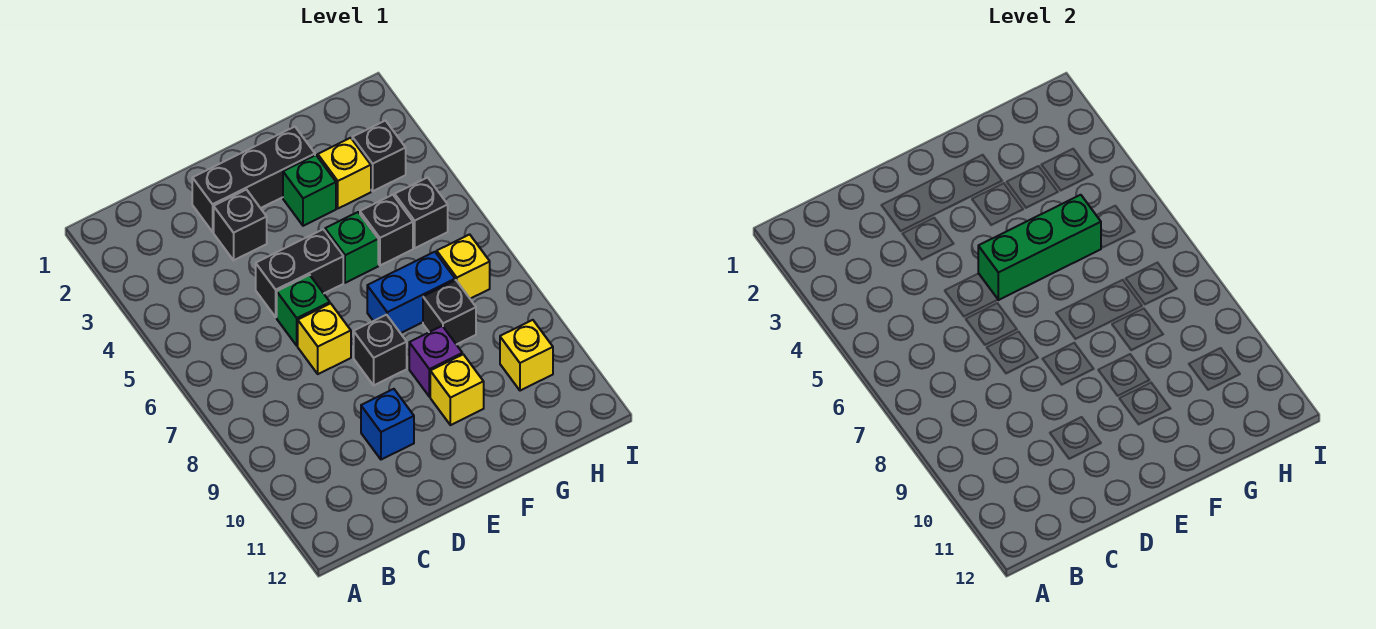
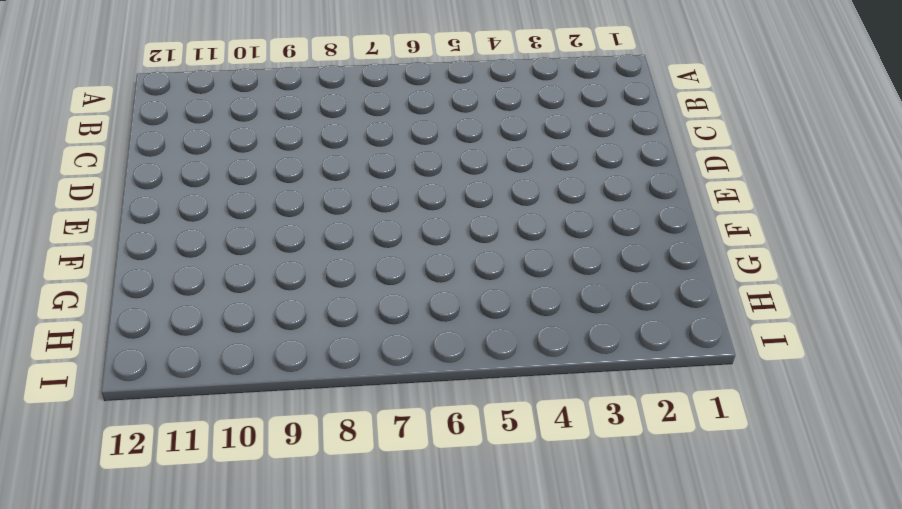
none -> black brick D2:F2 level 1
none -> black brick D3 level 1
none -> black brick D5:E5 level 1

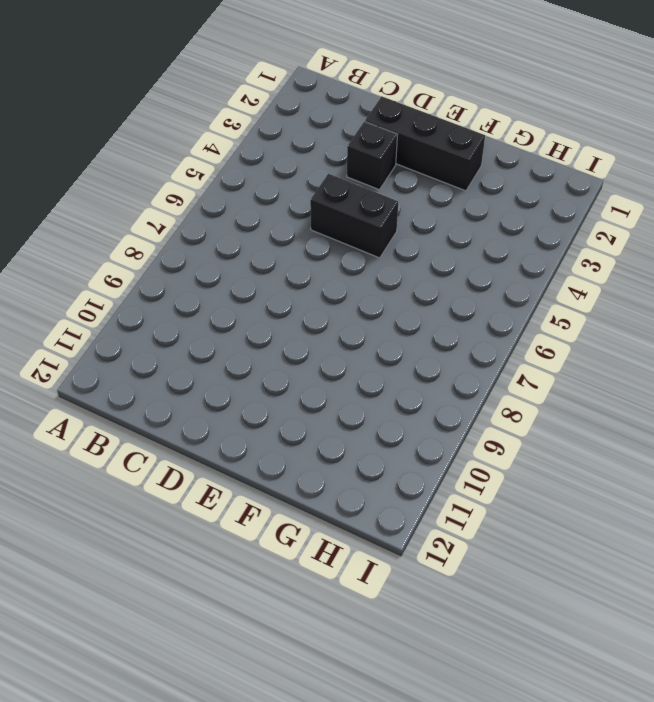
none -> green brick D6 level 1
none -> yellow brick D7 level 1
none -> blue brick D10 level 1

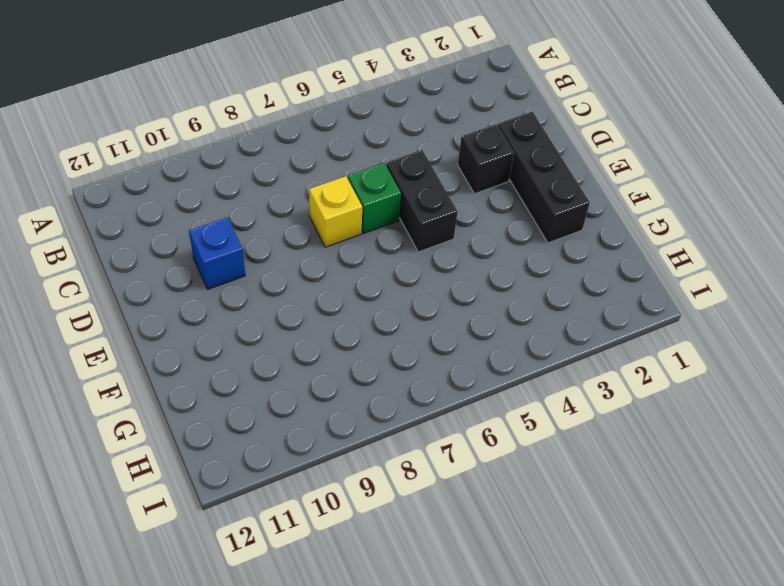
none -> black brick E8 level 1
none -> green brick F3 level 1
none -> green brick F5 level 1

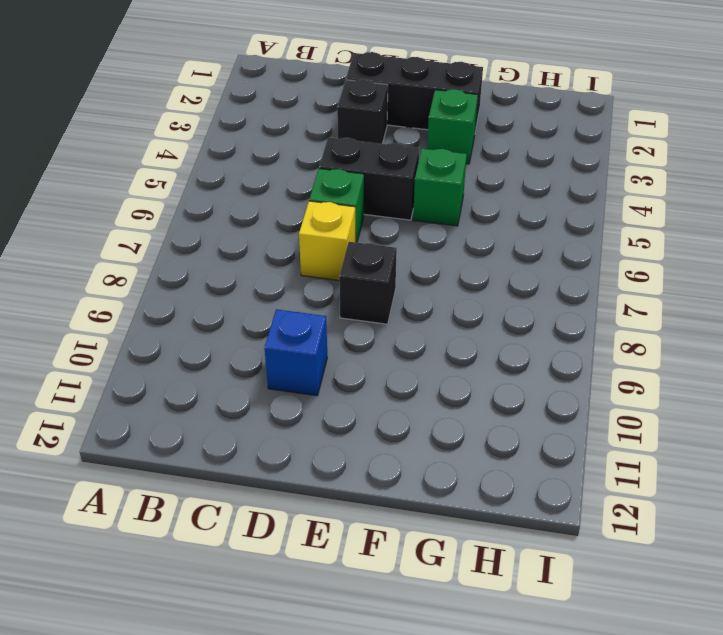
none -> blue brick F7:G7 level 1
none -> purple brick F9 level 1
none -> yellow brick F10 level 1

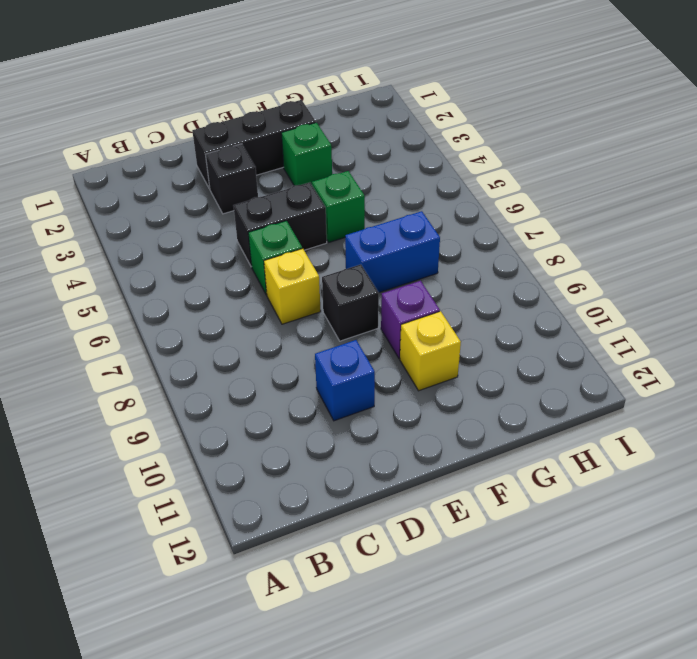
none -> yellow brick G3 level 1
none -> black brick G5 level 1
none -> black brick G8 level 1

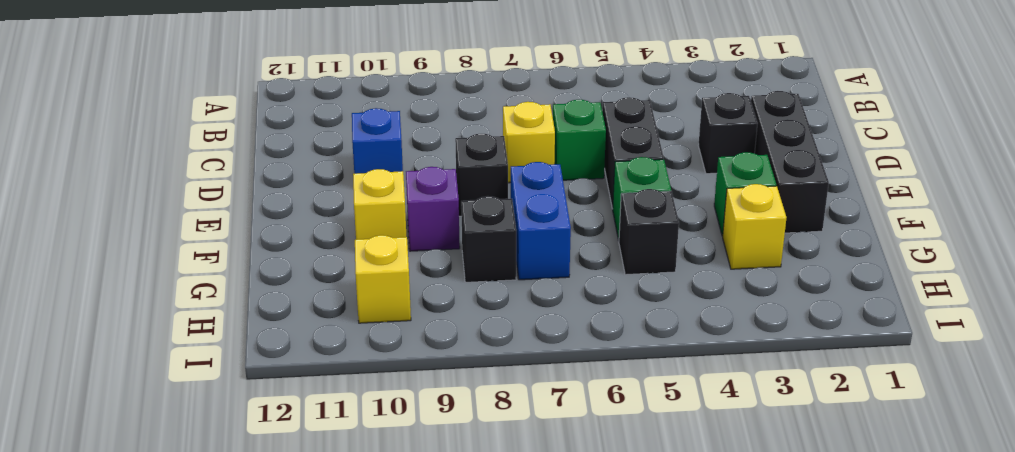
none -> black brick H3 level 1
none -> black brick H5 level 1
none -> yellow brick H7 level 1

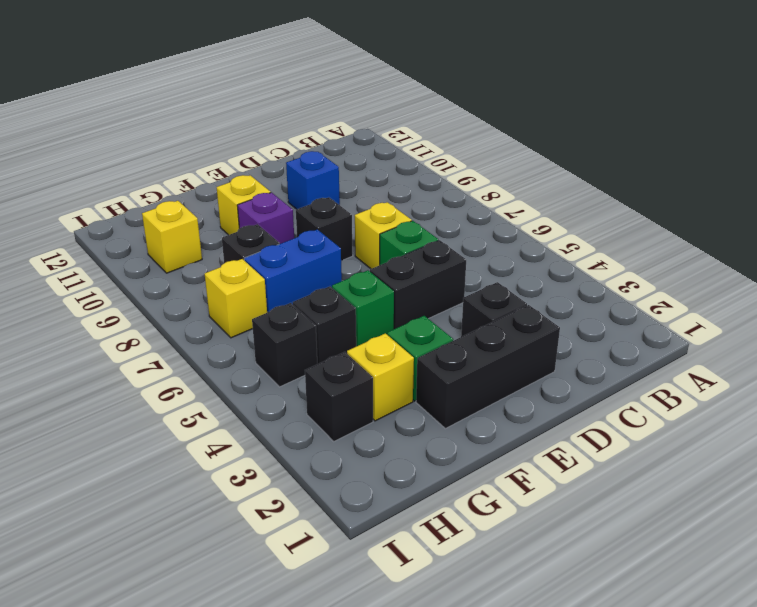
none -> green brick E5:G5 level 2

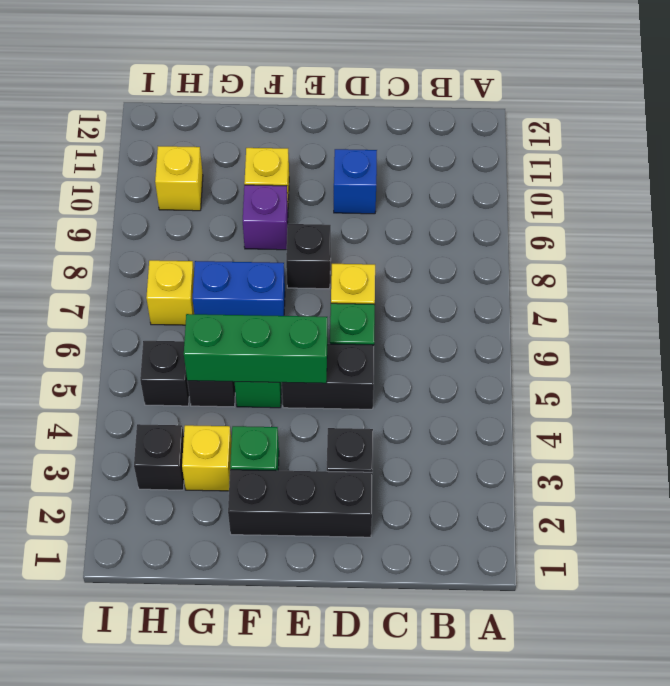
none -> black brick G8 level 1

